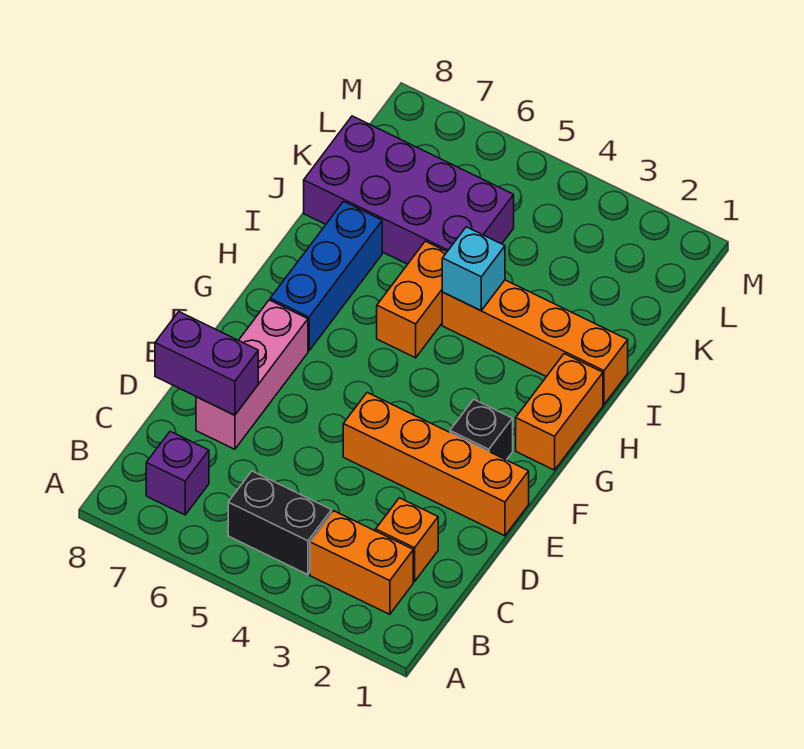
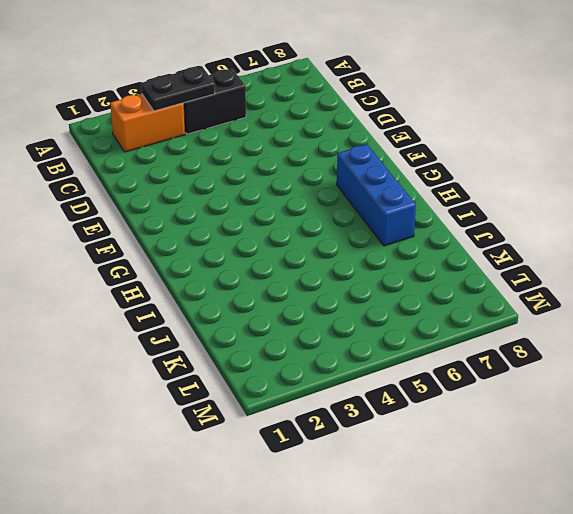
black plate B3:B4 level 2 -> none
none -> purple brick B7 level 1
none -> orange brick C2 level 1
none -> pink brick D7:F7 level 1

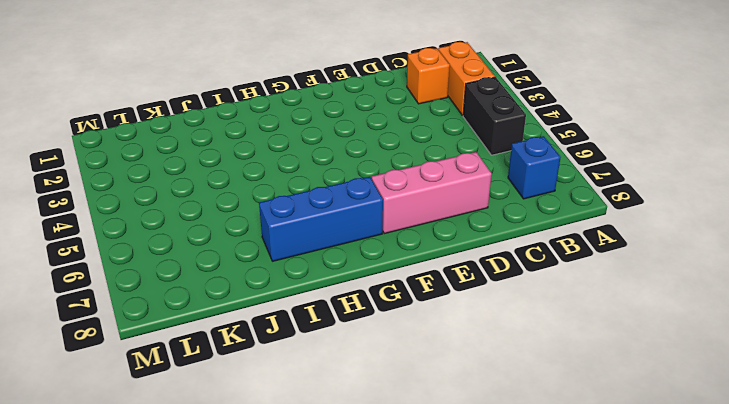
blue brick B7 level 1 -> purple brick B7 level 1
none -> orange brick E1:E4 level 1
none -> black brick F2 level 1
none -> orange brick G1:H1 level 1

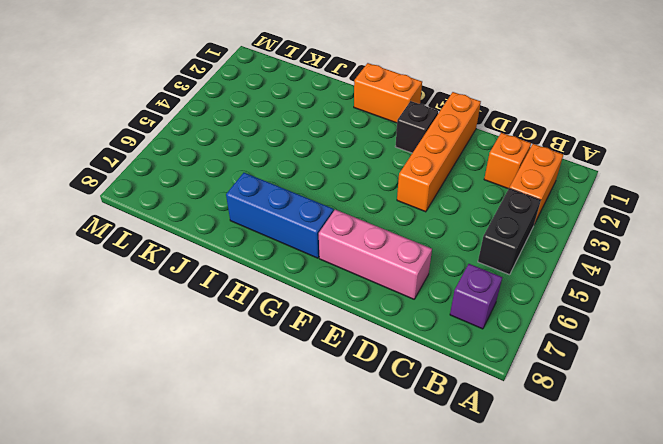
none -> orange brick H5:I5 level 1
none -> orange brick I1:I4 level 1
none -> purple brick J5:K8 level 1

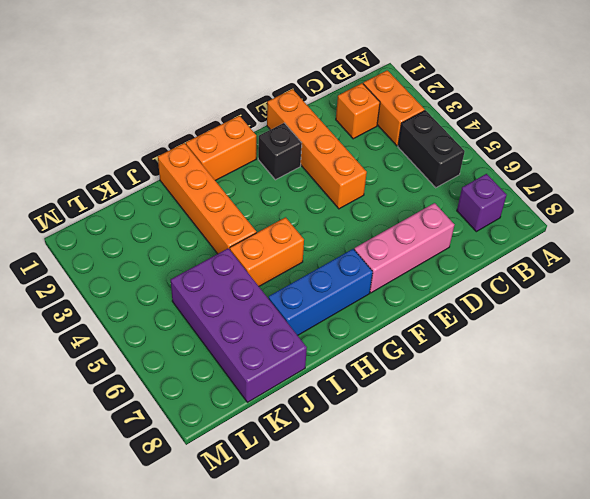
none -> purple brick D7:D8 level 2
none -> cyan brick I4 level 2

